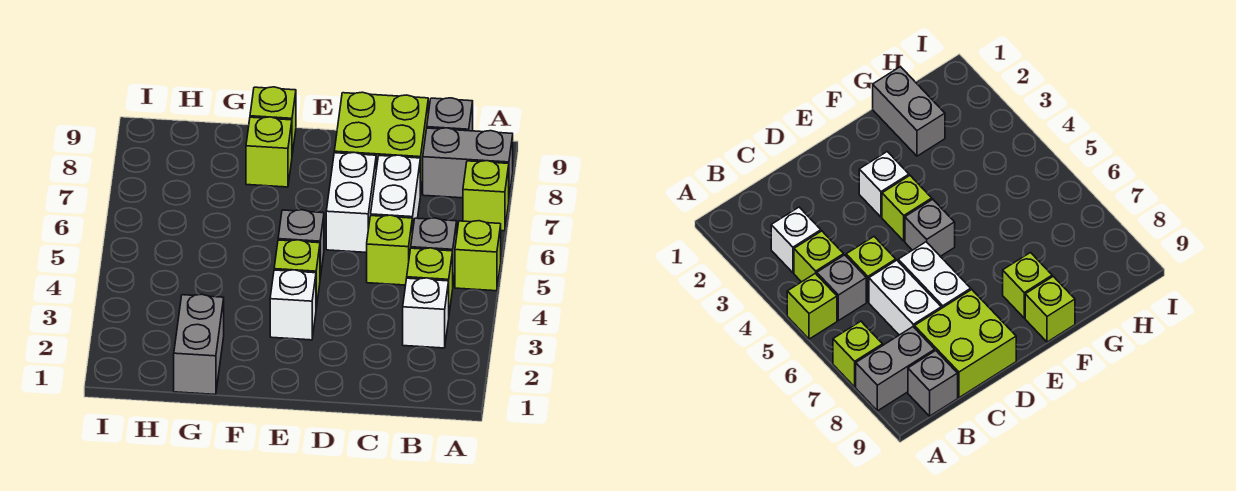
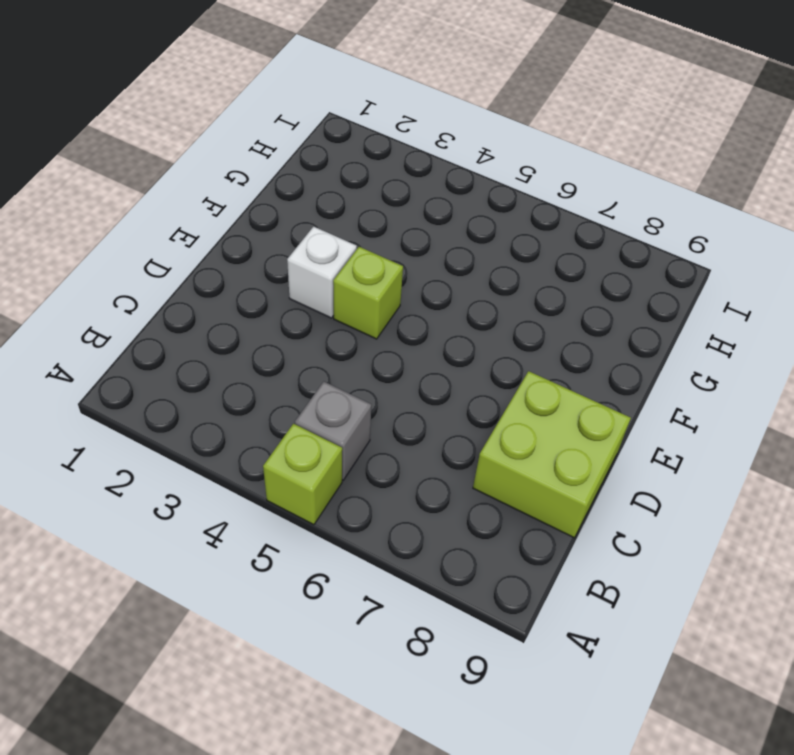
none -> lime brick A7 level 1
none -> grey brick A8:B8 level 1
none -> white brick B3 level 1

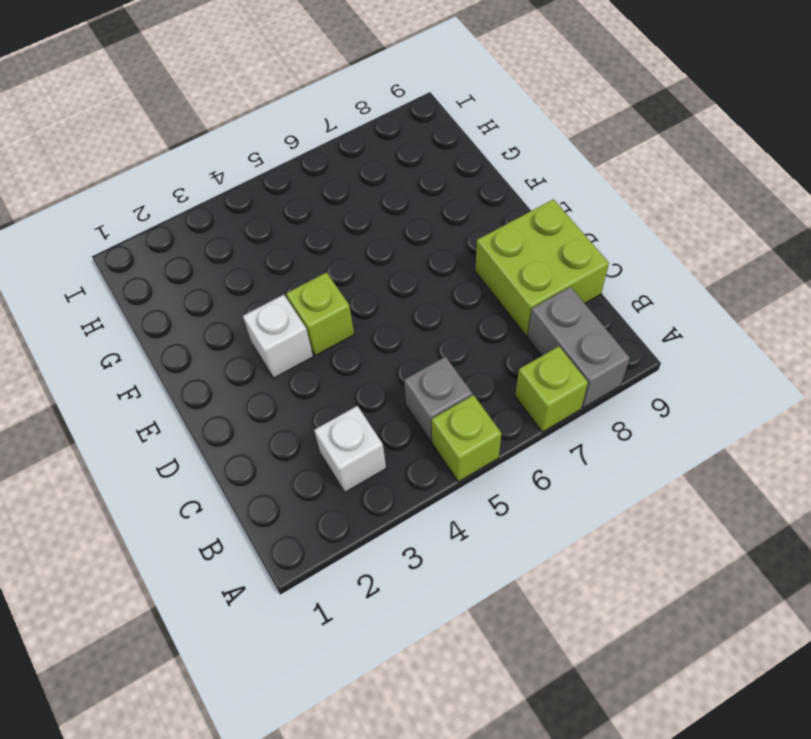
none -> lime brick B4 level 1
none -> grey brick B9 level 1
none -> lime brick C5 level 1

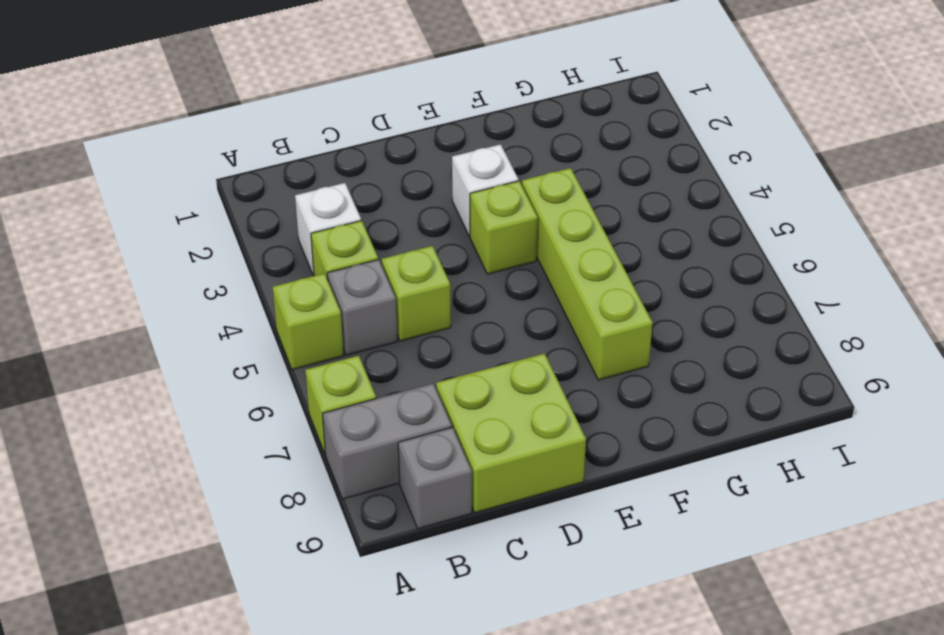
lime brick F4:F7 level 1 -> none
none -> white brick C6:C7 level 1
none -> white brick D6:D7 level 1
none -> grey brick E5 level 1

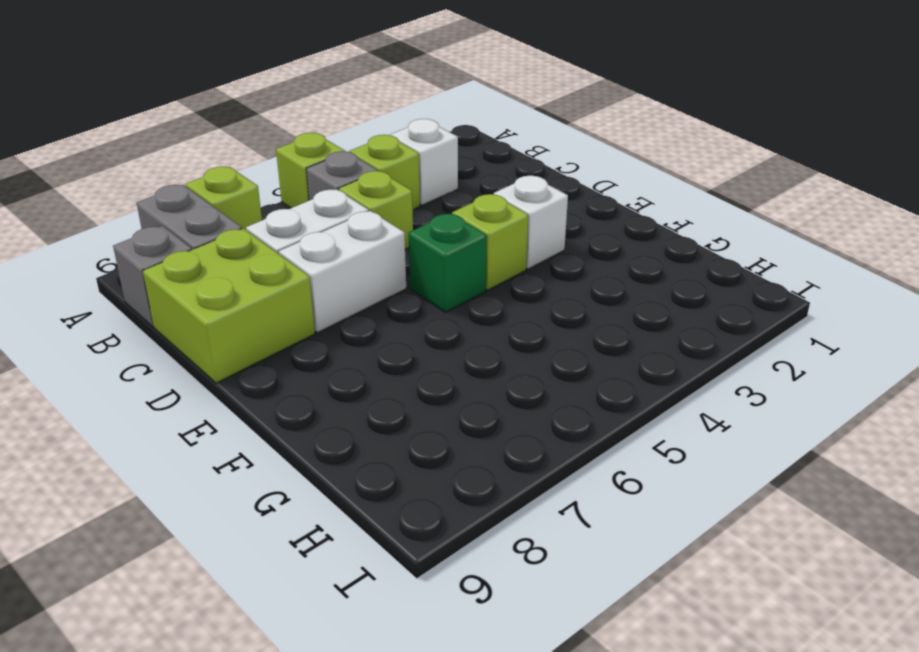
green brick E5 level 1 -> grey brick E5 level 1
none -> lime brick F8 level 1
none -> lime brick F9 level 1
none -> grey brick G1:G2 level 1

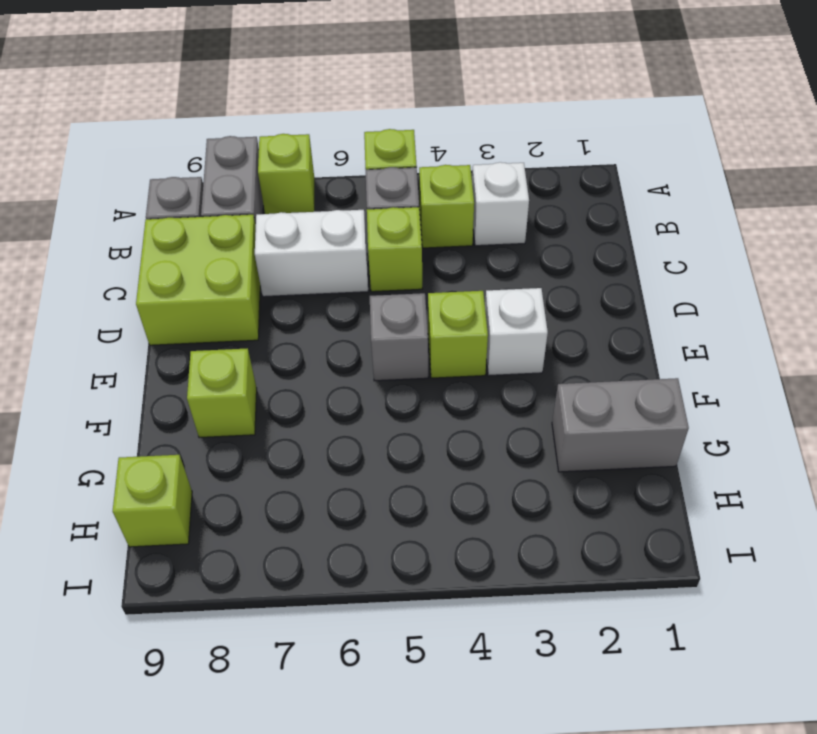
lime brick H9 level 1 -> lime brick F9 level 1
none -> white brick D6:D7 level 1

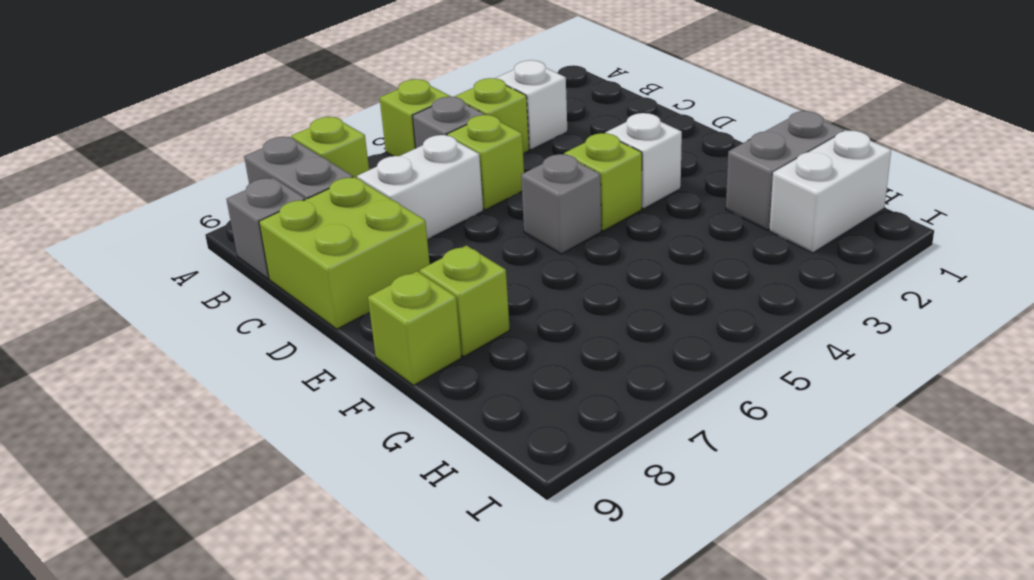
white brick H1:H2 level 1 -> white brick D6:D7 level 1

